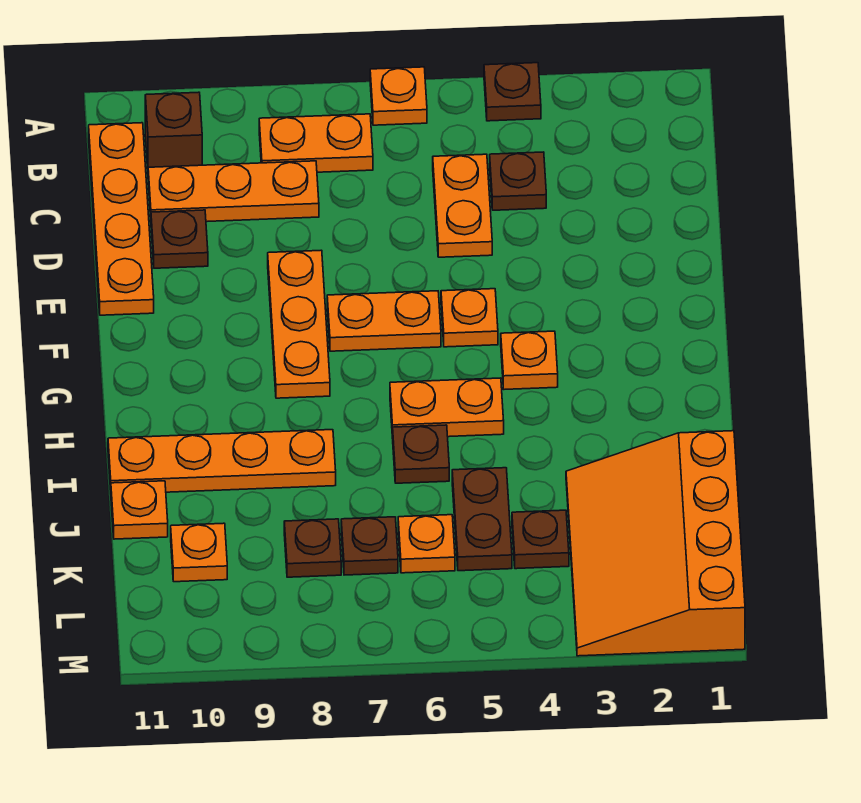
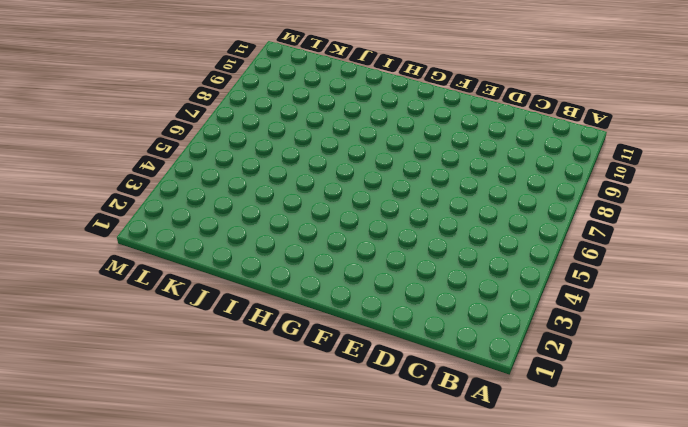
none -> brown plate A4 level 1
none -> orange plate A6 level 1
none -> orange plate B7:B8 level 1

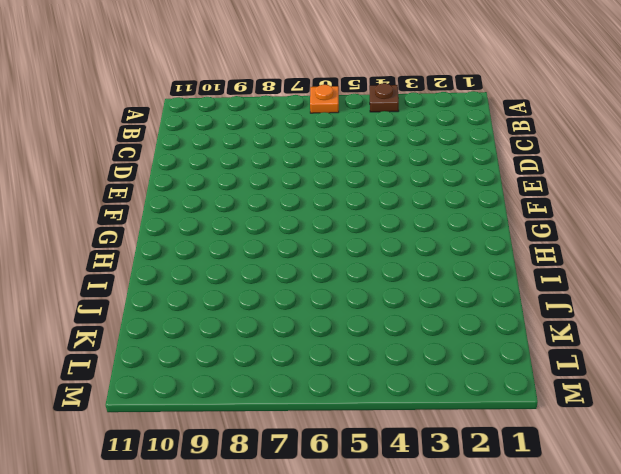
none -> orange plate B7:B8 level 1
none -> brown brick B10 level 1
none -> orange plate B11:E11 level 1

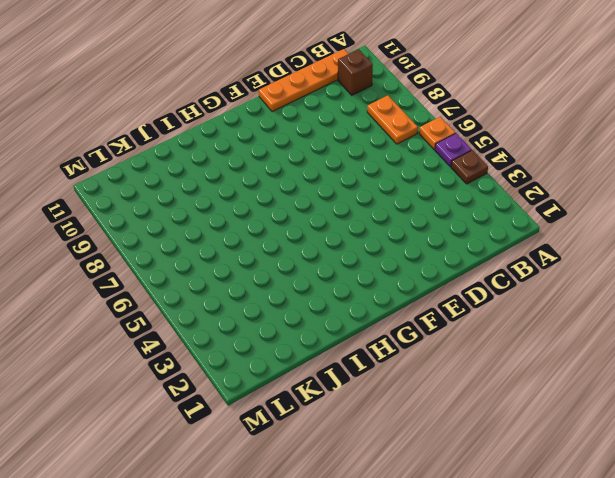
purple plate A5 level 1 -> none
none -> brown plate C4 level 1
none -> orange plate C5:D5 level 1
none -> orange plate C8:C10 level 1

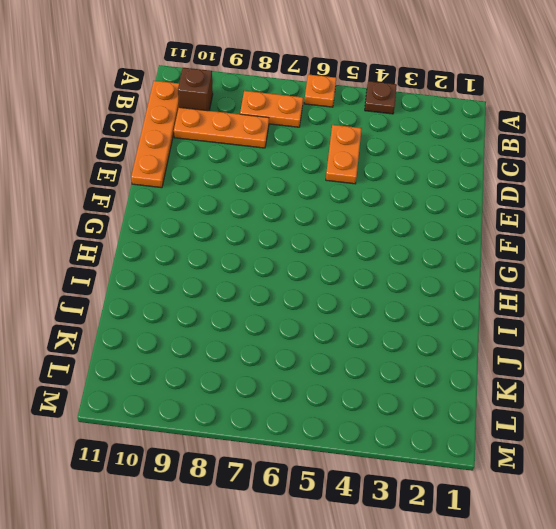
none -> brown plate C4 level 1
none -> brown plate D10 level 1
none -> orange plate E8:G8 level 1

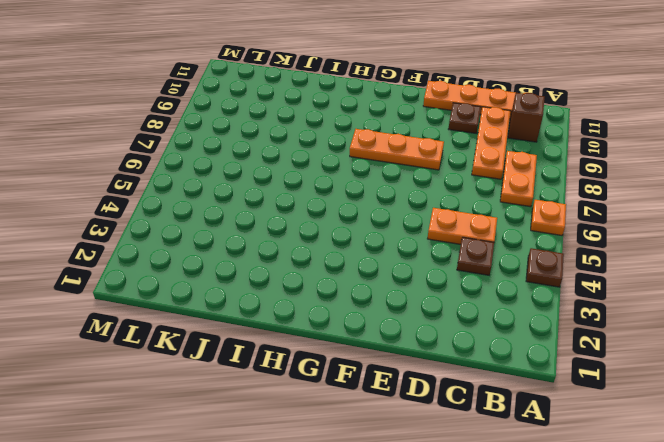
none -> orange plate F5 level 1
none -> orange plate F6:F7 level 1
none -> orange plate G4 level 1

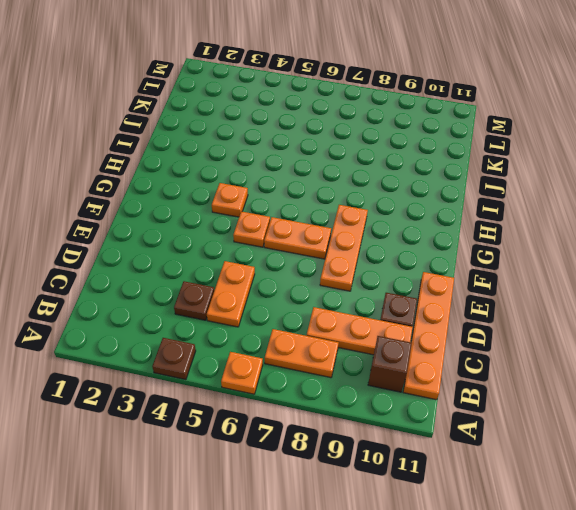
none -> orange plate H5:H6 level 1
none -> brown plate I6 level 1
none -> orange plate I8:I11 level 1

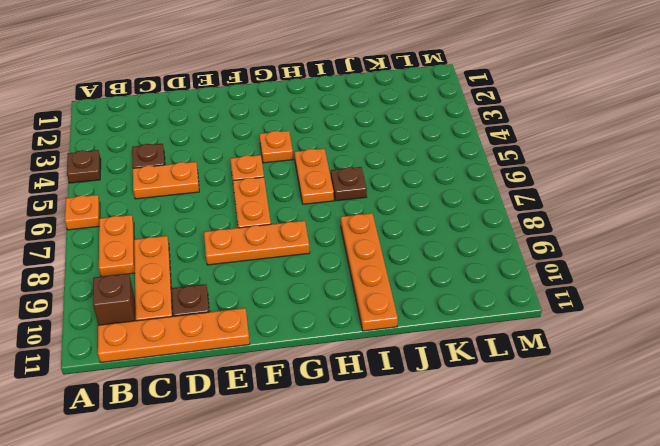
none -> orange slope J1:M3 level 1 top 1
none -> brown plate J5:K5 level 1
none -> orange plate J11 level 1

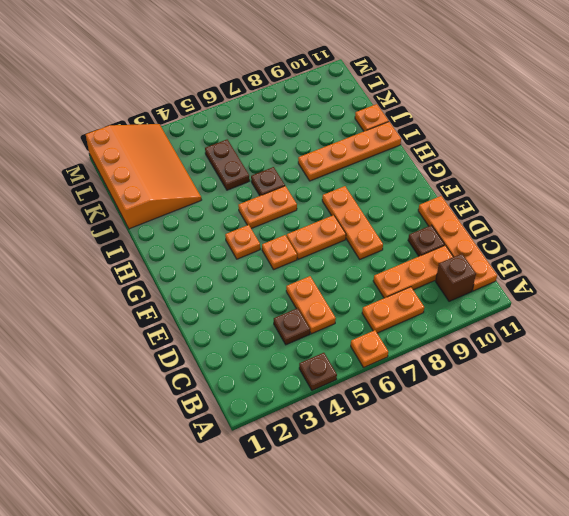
none -> brown plate K4 level 1
none -> orange plate K6 level 1
none -> brown plate K7 level 1

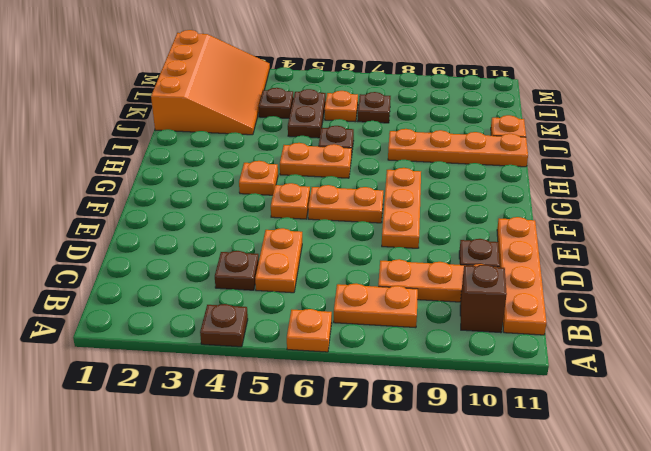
none -> brown plate K8 level 1
none -> orange plate K10 level 1

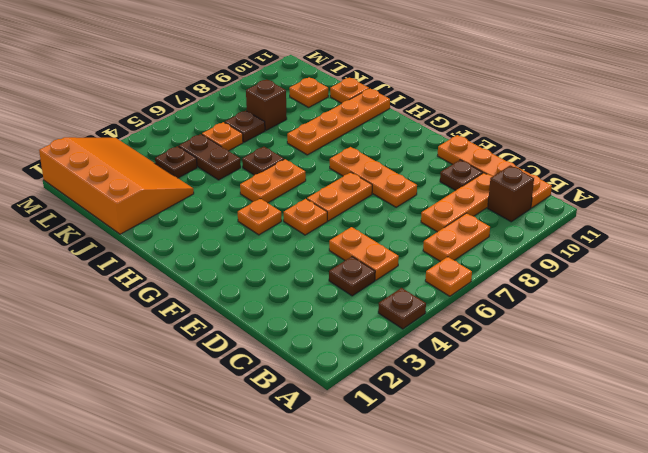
brown brick K8 level 1 -> brown plate K8 level 1

